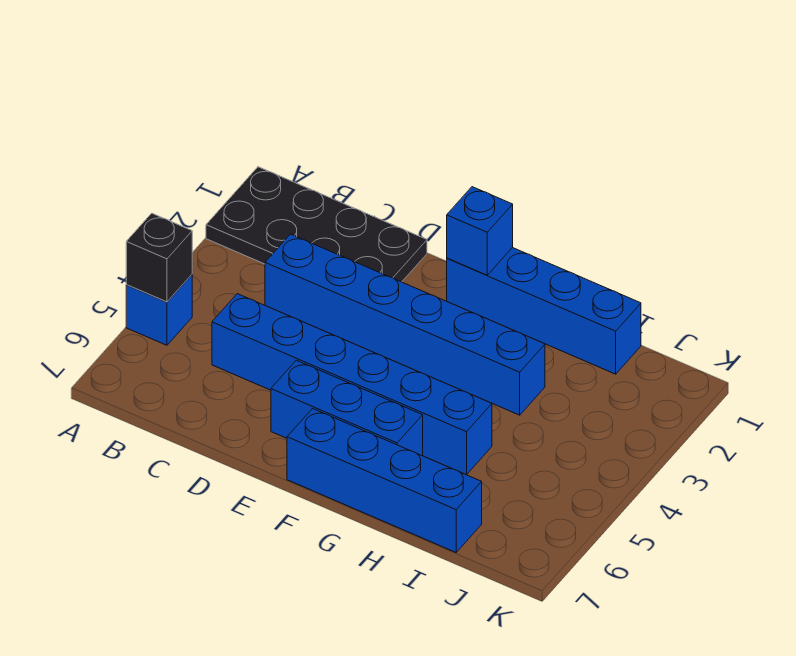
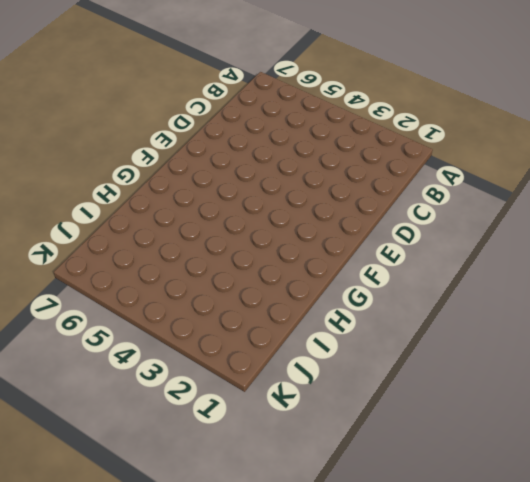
none -> black plate A1:D2 level 1
none -> blue brick A5 level 1

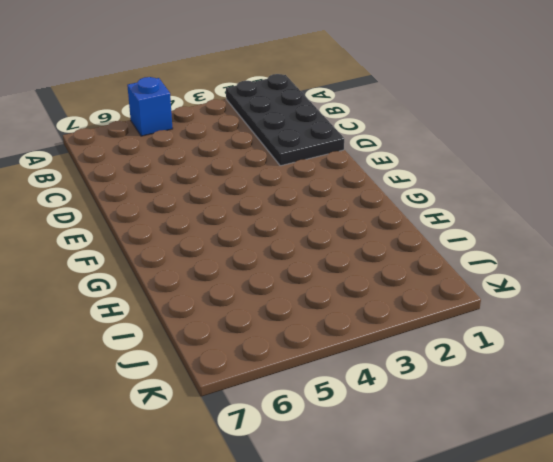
none -> blue brick C3:H3 level 1
none -> blue brick C5:H5 level 1

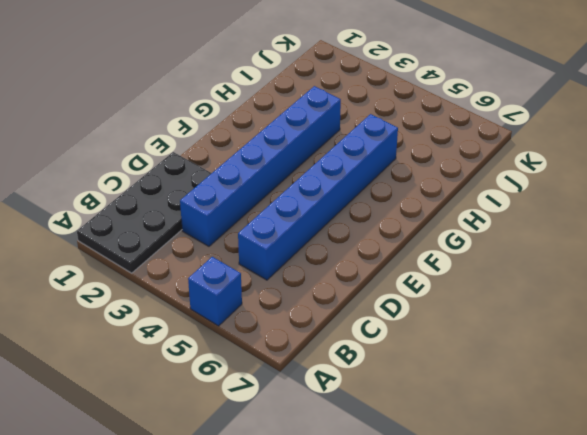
none -> blue brick E6:G6 level 1
none -> blue brick F1:I1 level 1

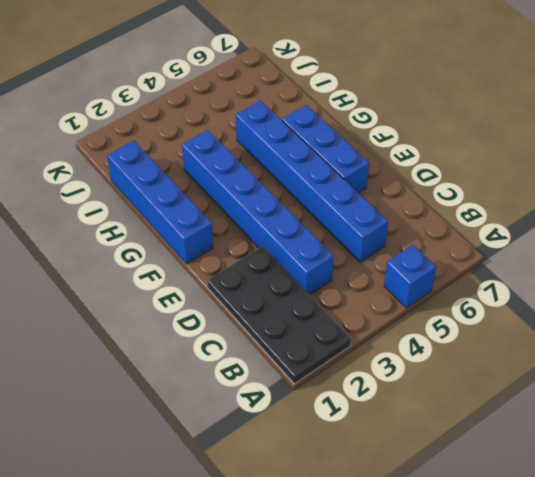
none -> blue brick F7:I7 level 1
none -> black brick A5 level 2

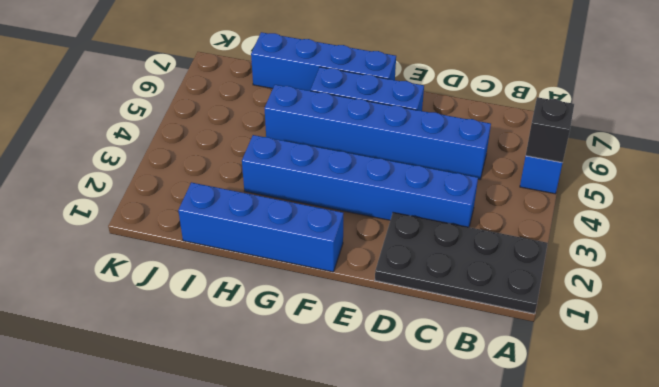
none -> blue brick F1 level 2

